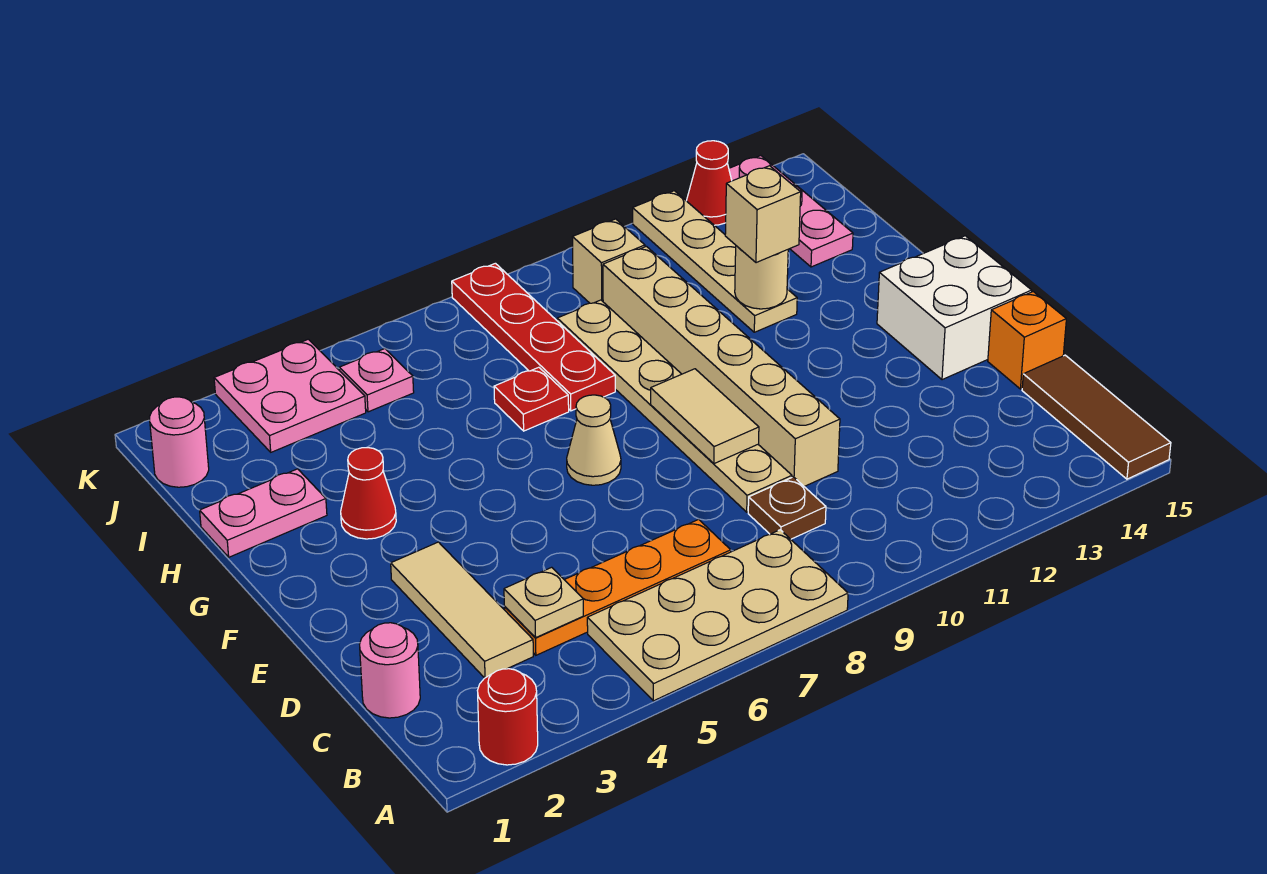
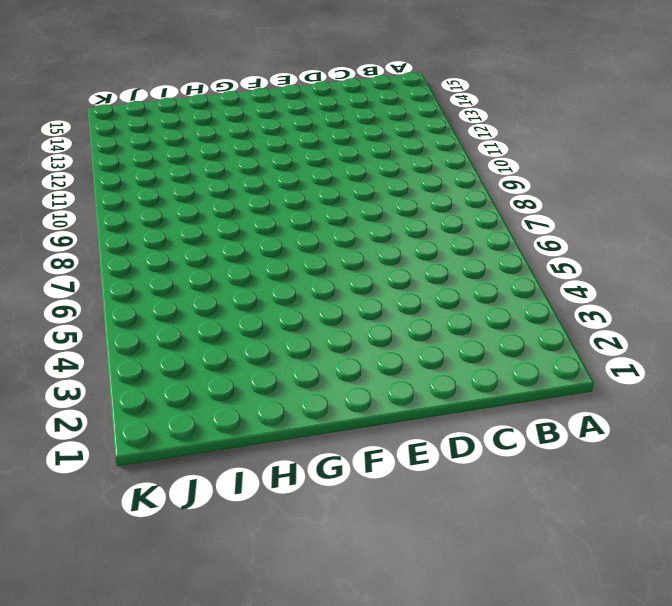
none -> red round brick A2 level 1
none -> tan plate A5:B8 level 1
none -> brown tile A15:C15 level 1

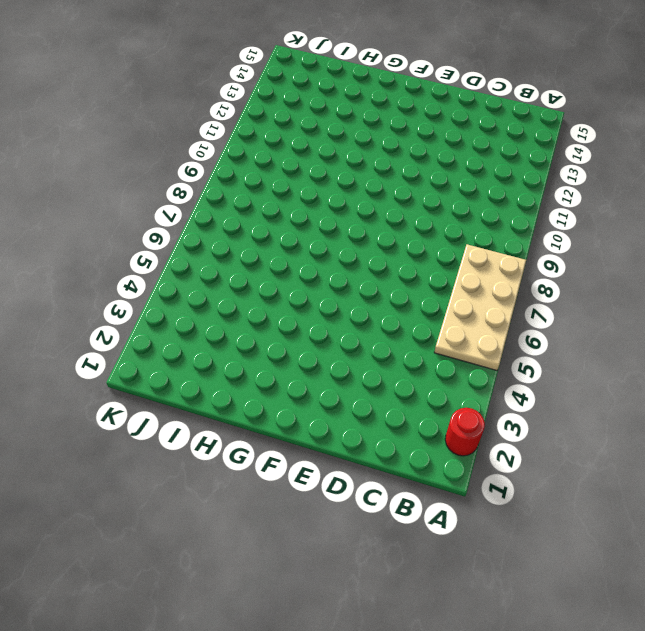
none -> brown tile A15:C15 level 1
none -> pink round brick C1 level 1
none -> tan tile C3:E3 level 1

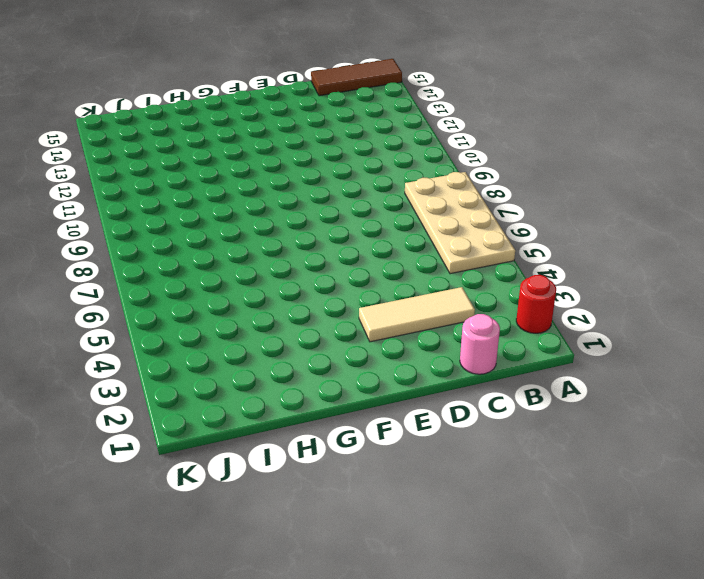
none -> orange plate C4:C7 level 1
none -> brown plate C9 level 1
none -> tan plate D9:I9 level 1

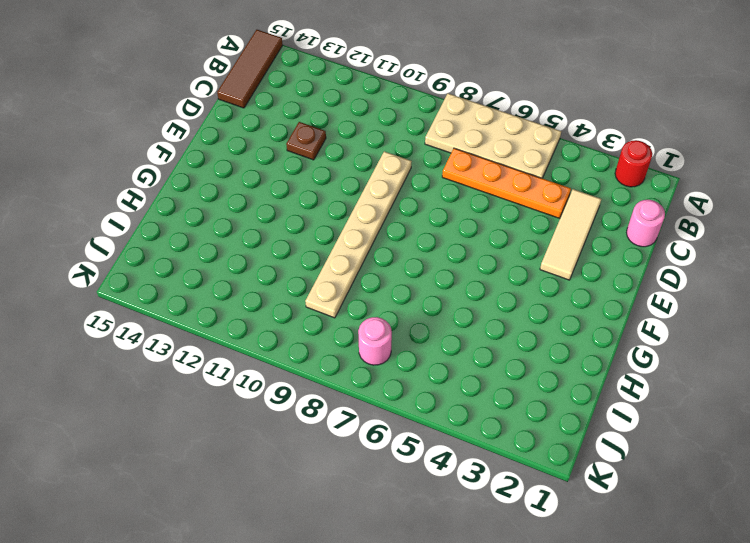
brown plate D12 level 1 -> brown plate C9 level 1
pink round brick J7 level 1 -> pink round brick J1 level 1
none -> tan brick D10:I10 level 1
none -> orange brick D15 level 1
none -> white brick E14:F15 level 1

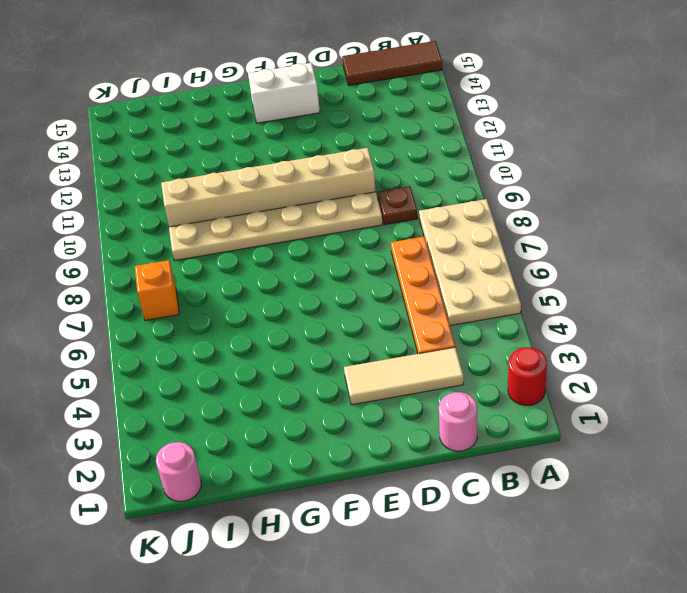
white brick E14:F14 level 1 -> white brick E14:F15 level 1
orange brick J7 level 1 -> orange brick D15 level 1
none -> tan cone F7 level 1
none -> red cone G3 level 1
none -> pink plate H1:H2 level 1

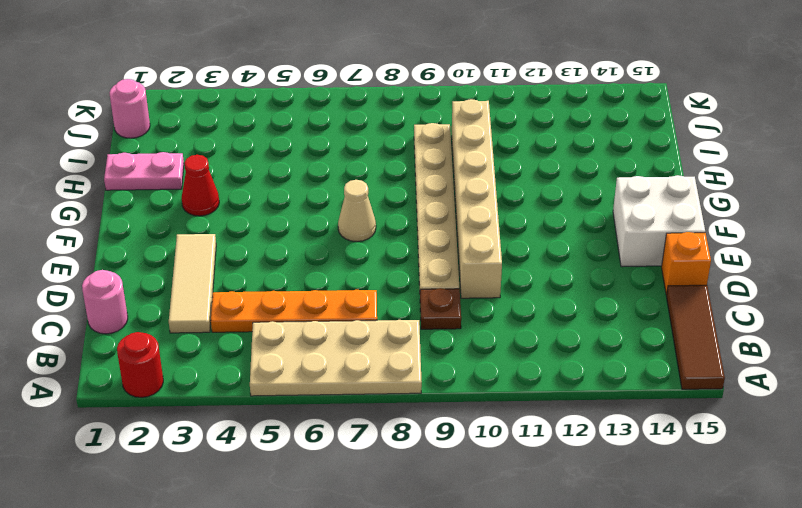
none -> red plate H7 level 1
none -> red plate H8:K8 level 1
none -> tan plate H12:K12 level 1

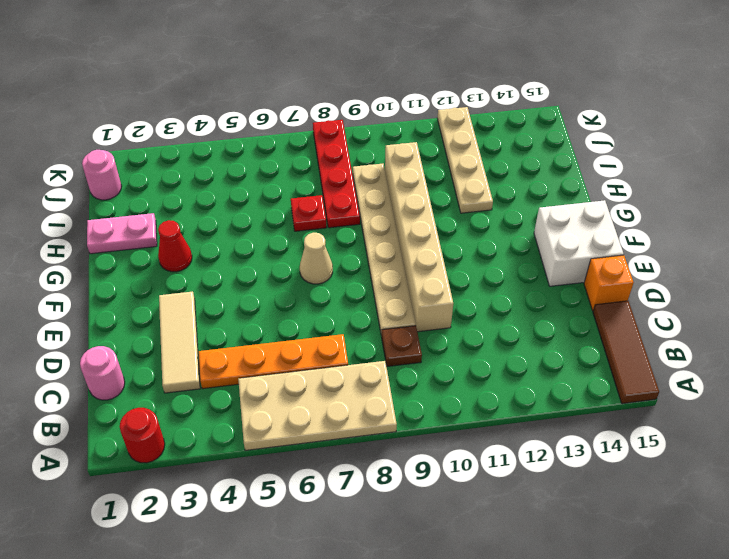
none -> pink plate I14:K14 level 1
none -> pink plate J3:K4 level 1
none -> pink plate J5 level 1

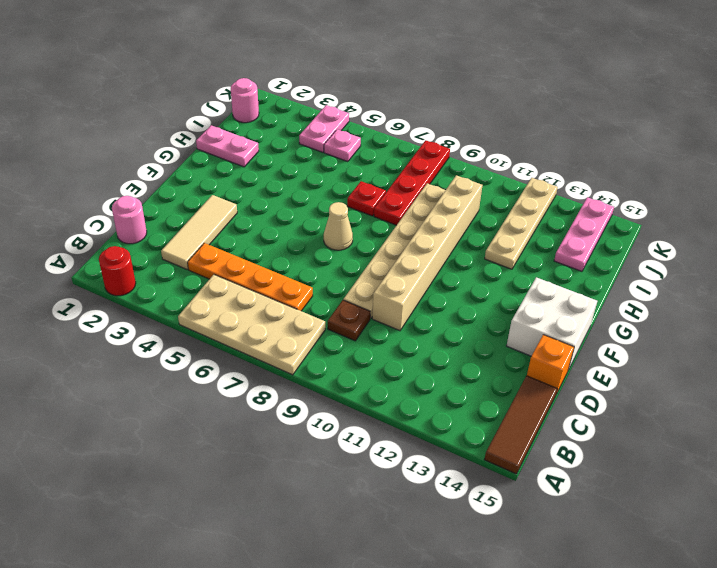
pink plate J4:K4 level 1 -> pink plate J3:K4 level 1
none -> red cone G3 level 1
none -> tan brick J10 level 1
none -> red cone K13 level 1

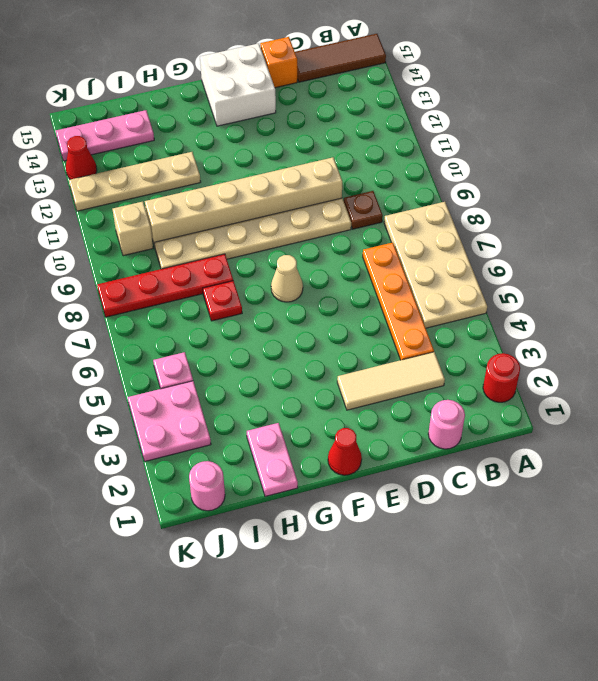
red cone F1 level 1 -> red cone G3 level 1
none -> tan plate C4 level 2
none -> tan tile E9:F9 level 2
none -> tan round brick H12 level 2

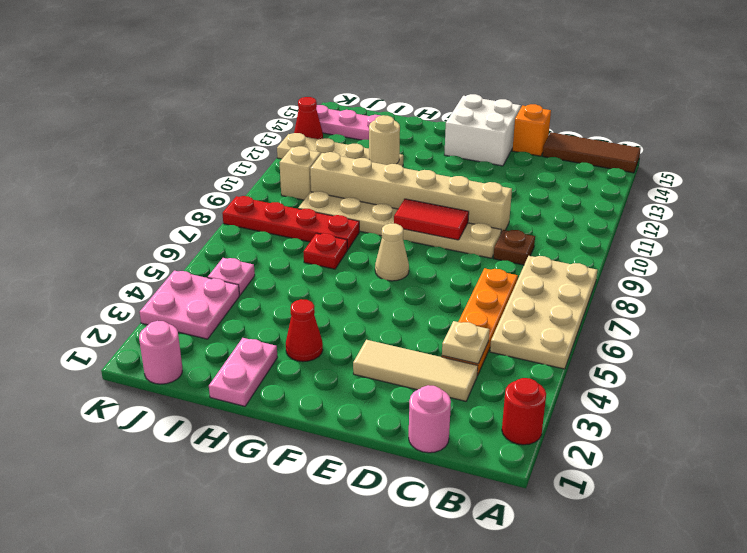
red tile E9:F9 level 2 -> tan tile E9:F9 level 2
none -> tan brick H12 level 3

